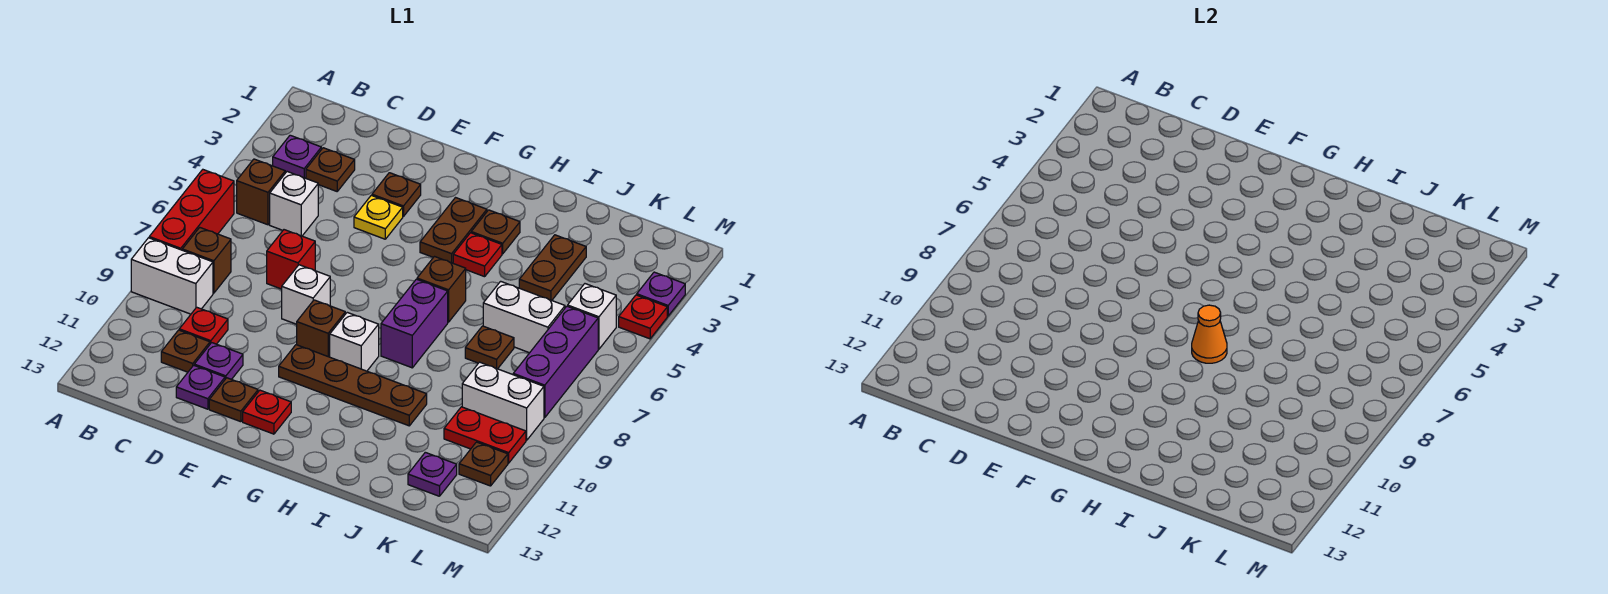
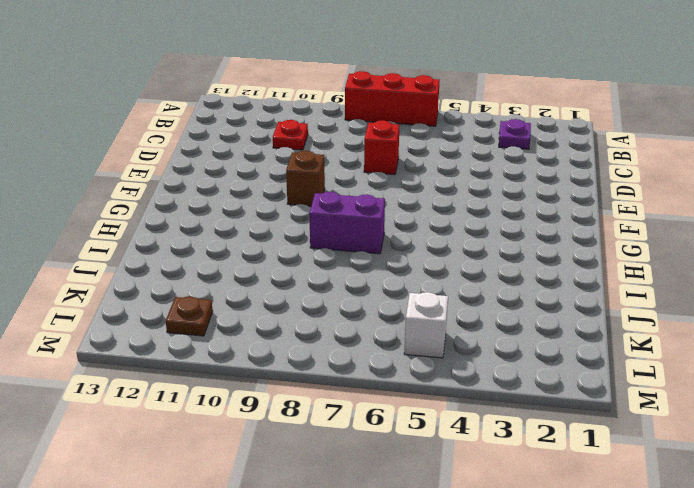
none -> white brick A9:B9 level 1
none -> brown brick B5 level 1
none -> brown brick B8 level 1
none -> brown plate C3 level 1

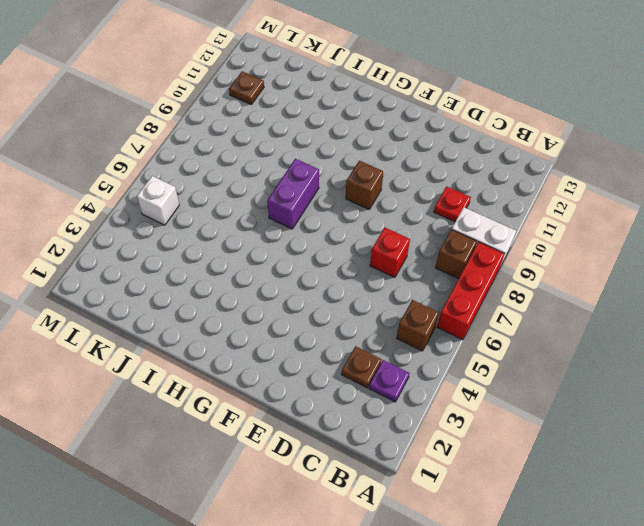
none -> white brick C5 level 1
none -> brown plate C11 level 1
none -> purple plate D11 level 1
none -> purple plate D12 level 1

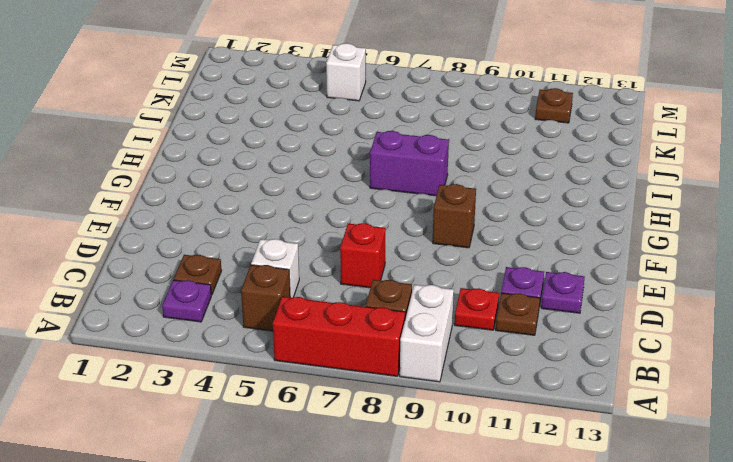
none -> brown plate E3 level 1
none -> yellow plate E4 level 1
none -> white brick E8 level 1
none -> brown plate E12 level 1

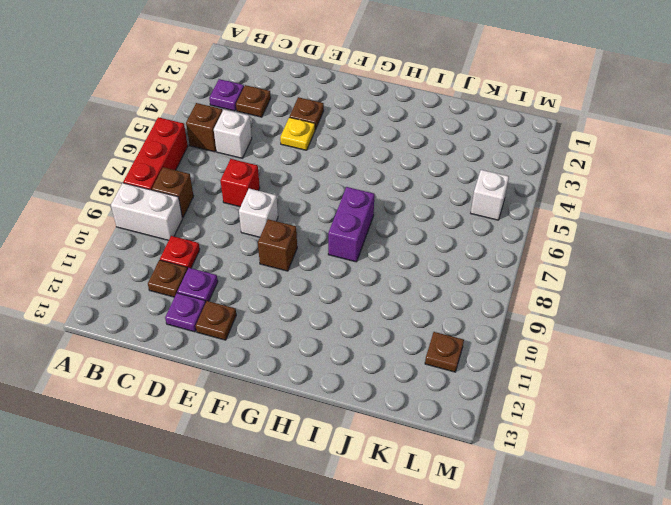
none -> brown plate F10:I10 level 1
none -> red plate F12 level 1
none -> brown plate G3:G4 level 1
none -> white brick G9 level 1

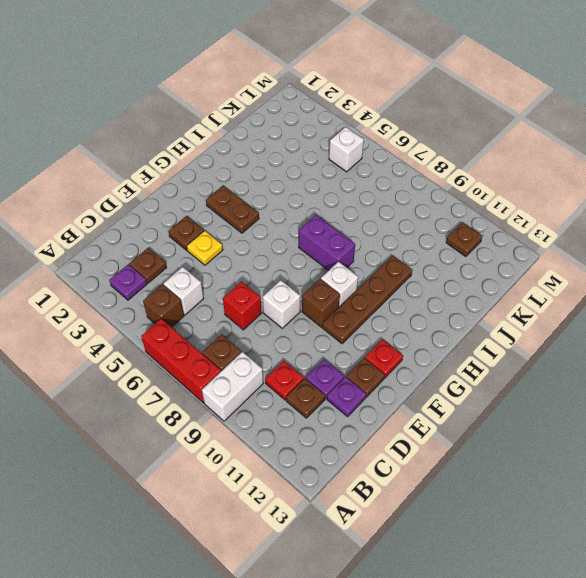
none -> brown plate H3 level 1
none -> red plate H4 level 1
none -> brown brick H6 level 1
none -> brown plate J3:J4 level 1

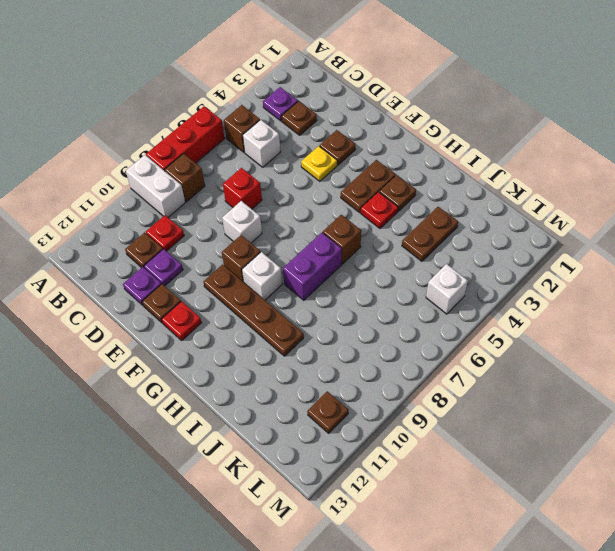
none -> white brick J6:K6 level 1
none -> brown plate J7 level 1
none -> white brick K9:L9 level 1
none -> red plate K10:L10 level 1

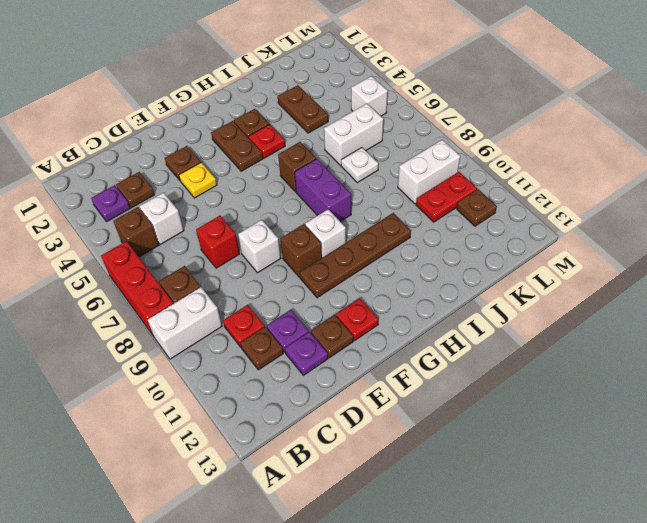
white plate J7 level 1 -> brown plate J7 level 1
none -> purple plate K12 level 1
none -> purple brick L6:L8 level 1
none -> purple plate M3 level 1
none -> red plate M4 level 1

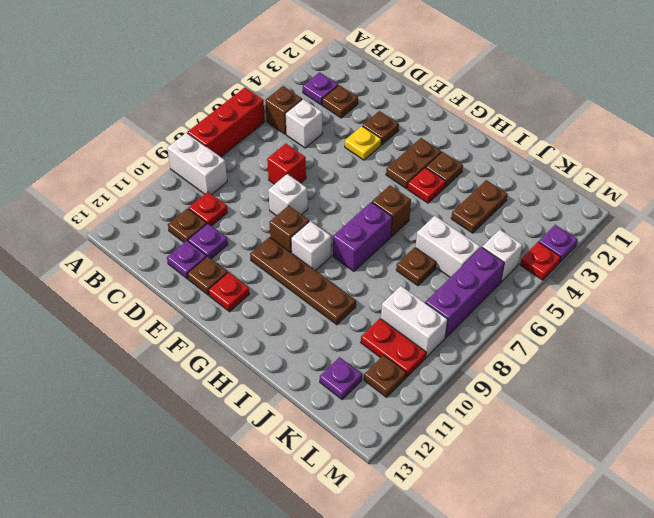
none -> brown brick B8 level 1
none -> orange cone H8 level 2

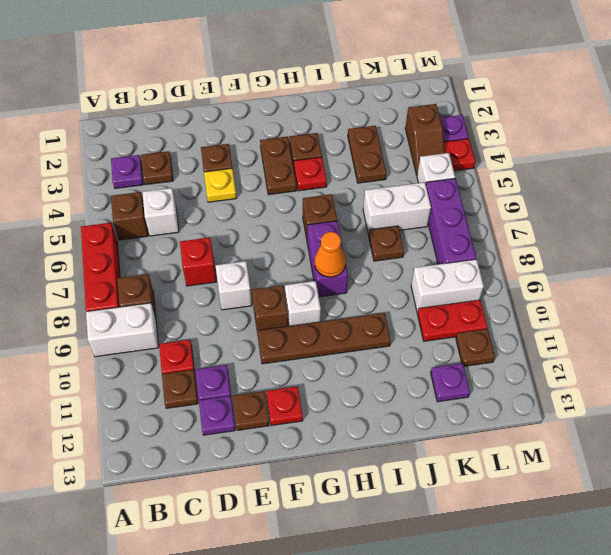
brown slope L3:L4 level 1 top 3 -> none

